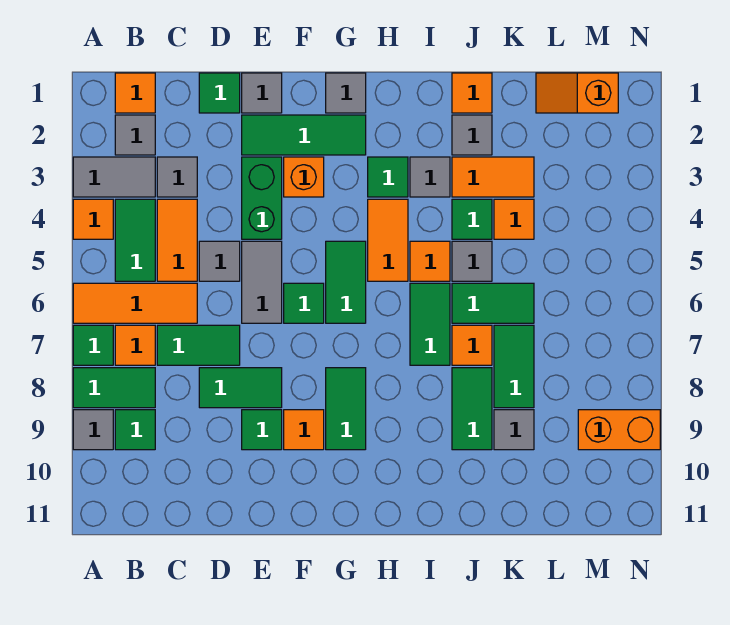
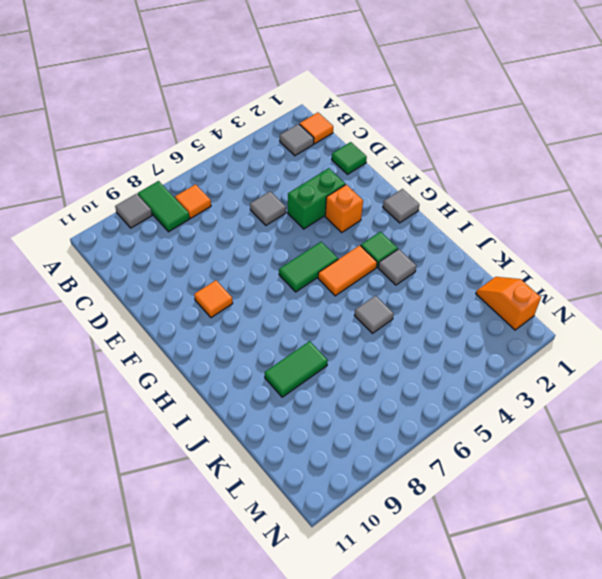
none -> grey tile A3:B3 level 1
none -> orange tile A4 level 1
none -> orange tile A6:C6 level 1
none -> green tile A7 level 1

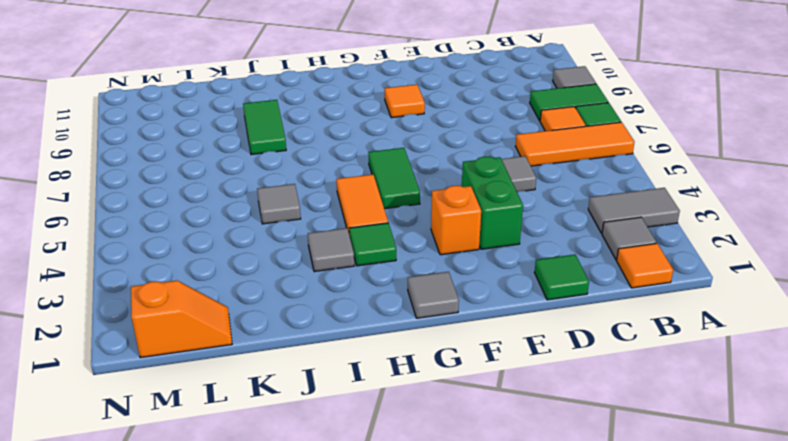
none -> orange tile A4 level 1
none -> green tile B4:B5 level 1
none -> green tile B9 level 1
none -> grey tile C3 level 1

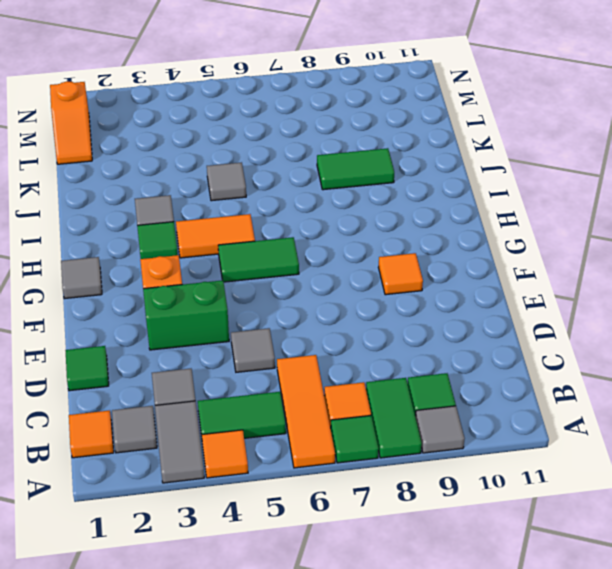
none -> orange tile C4:C5 level 1
none -> green tile C7:D7 level 1
none -> green tile D8:E8 level 1
none -> grey tile E1 level 1

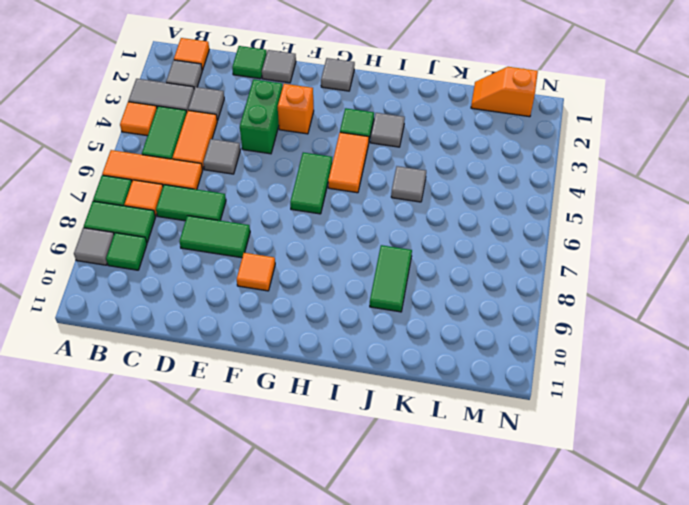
none -> green tile E2:G2 level 1
none -> grey tile E5:E6 level 1
none -> green tile E9 level 1
none -> green tile F6 level 1

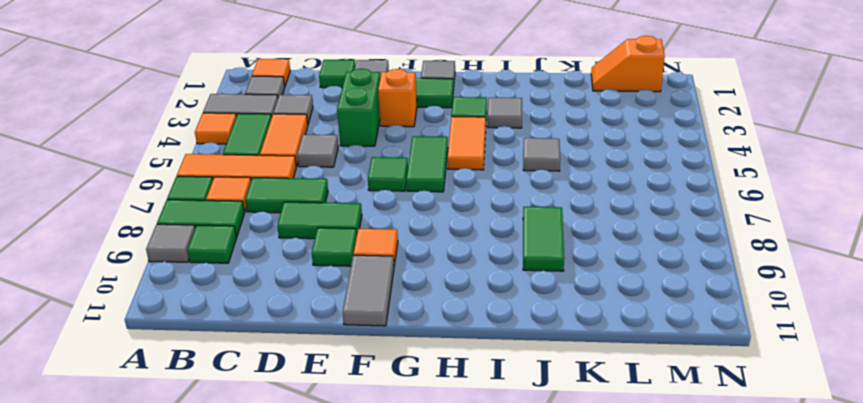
grey tile F10:F11 level 1 -> grey tile E5:E6 level 1
none -> green tile G8:G9 level 1
none -> orange tile I5 level 1
none -> green tile I6:I7 level 1
none -> orange tile J1 level 1

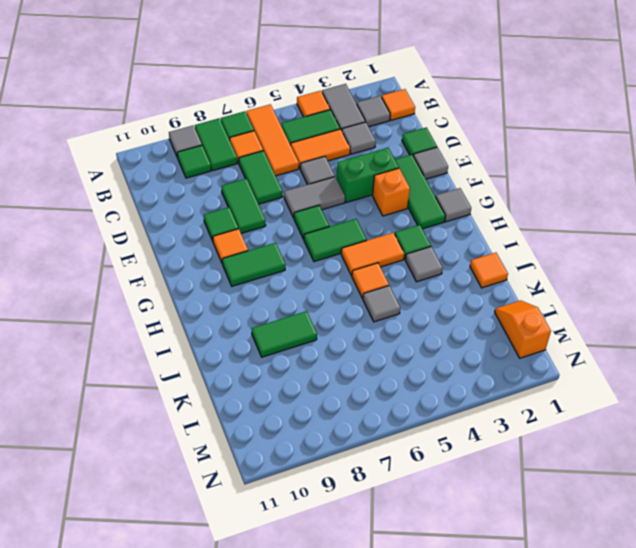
none -> green tile I6:I7 level 1
none -> grey tile J2 level 1
none -> orange tile J3:K3 level 1
none -> green tile J4 level 1

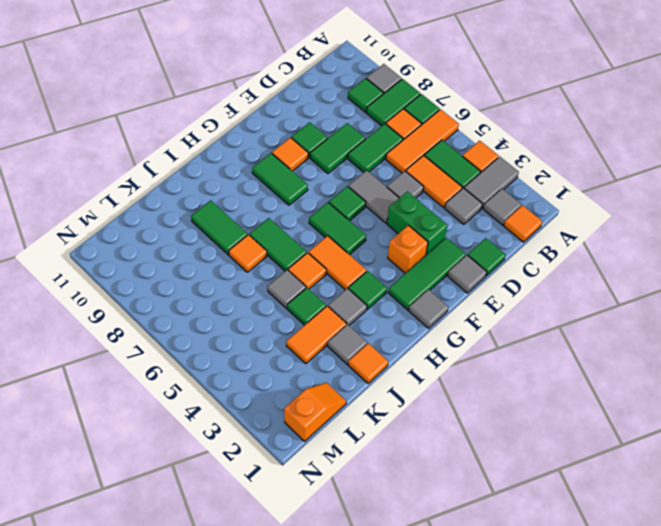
none -> green tile J6:K6 level 1
none -> orange tile K4 level 1
none -> green tile K7:K8 level 1
none -> grey tile K9 level 1

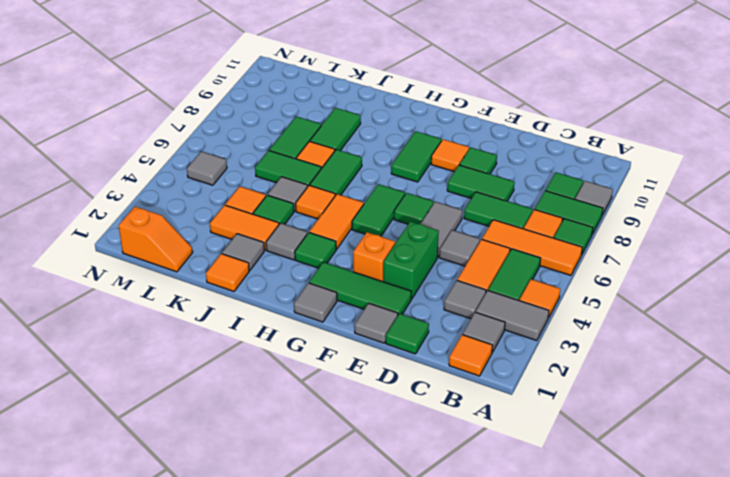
grey tile M5 level 1 -> grey tile K9 level 1
none -> orange brick M9:N9 level 1

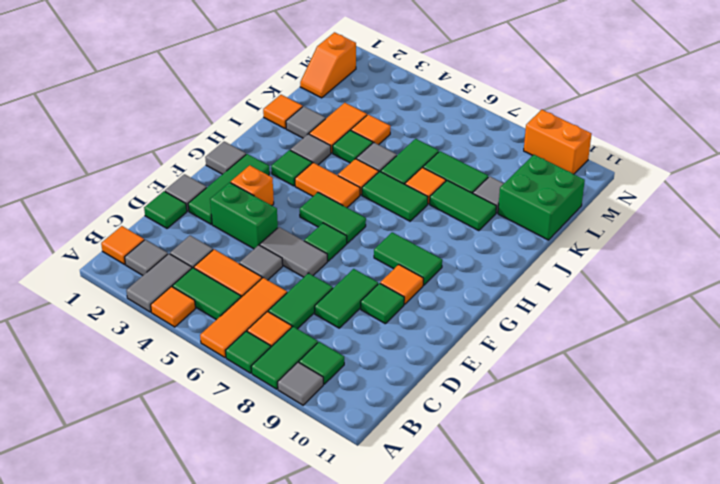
green brick K10:L11 level 1 -> none
orange brick N9:N10 level 1 -> orange brick M9:N9 level 1

